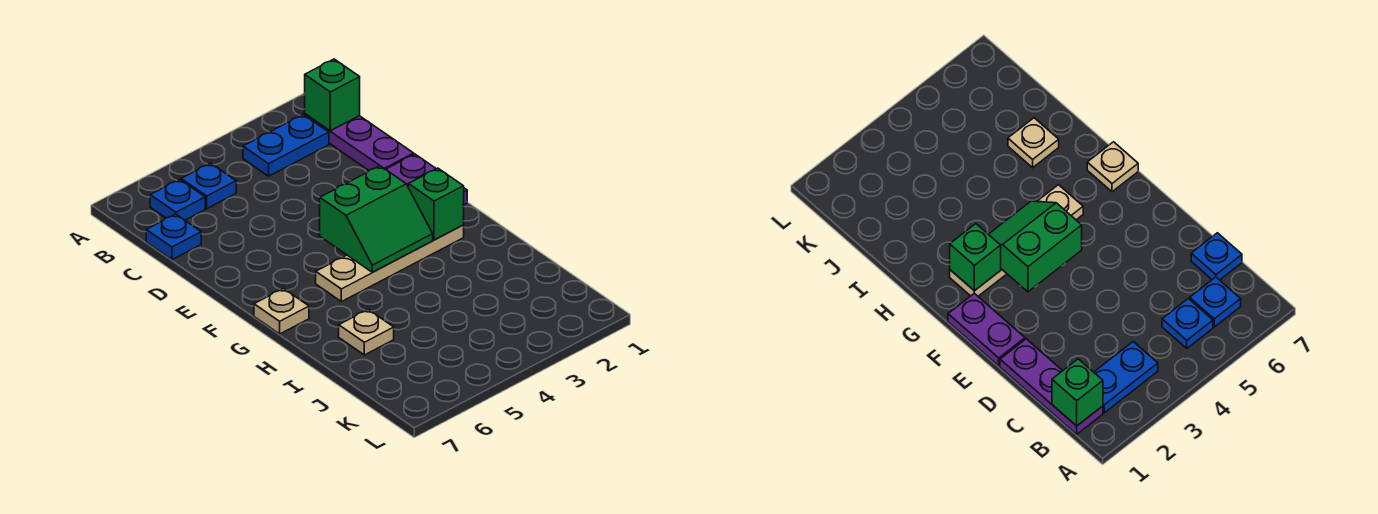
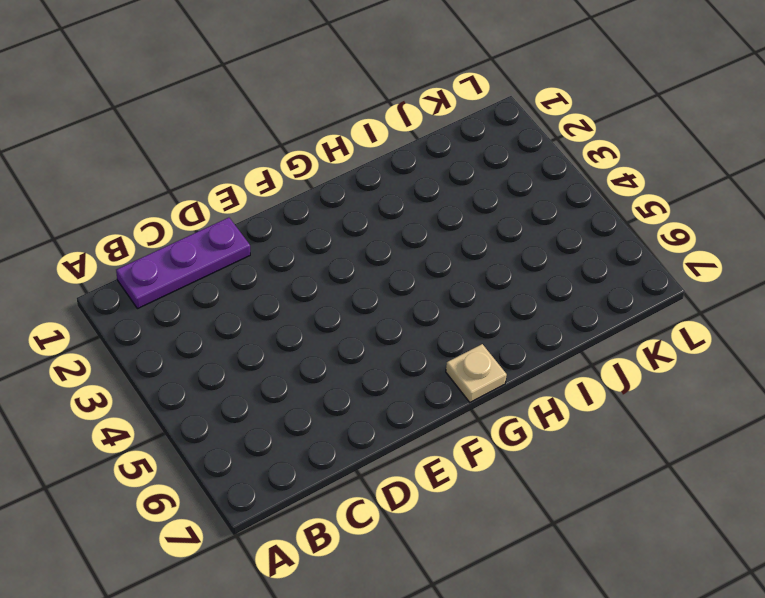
none -> blue plate B2:B3 level 1
none -> blue plate B5 level 1
none -> blue plate B6 level 1

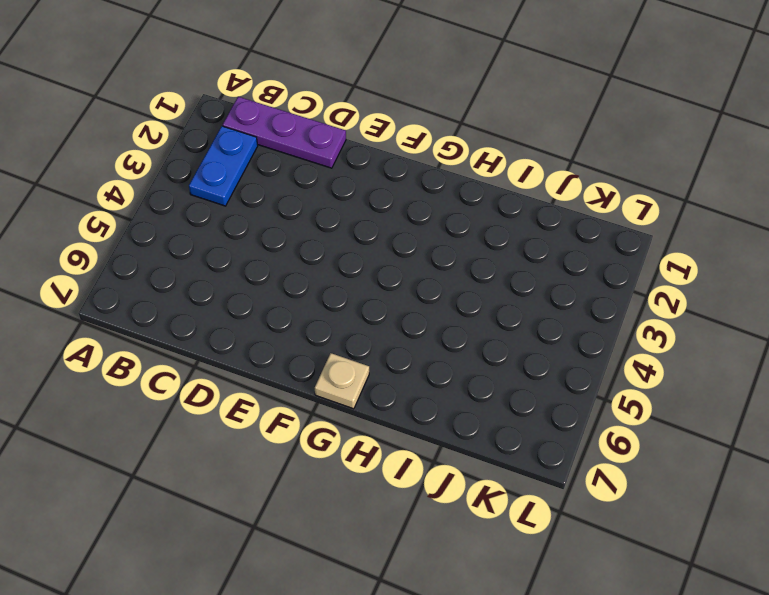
none -> blue plate B5 level 1
none -> blue plate B6 level 1
none -> blue plate C7 level 1

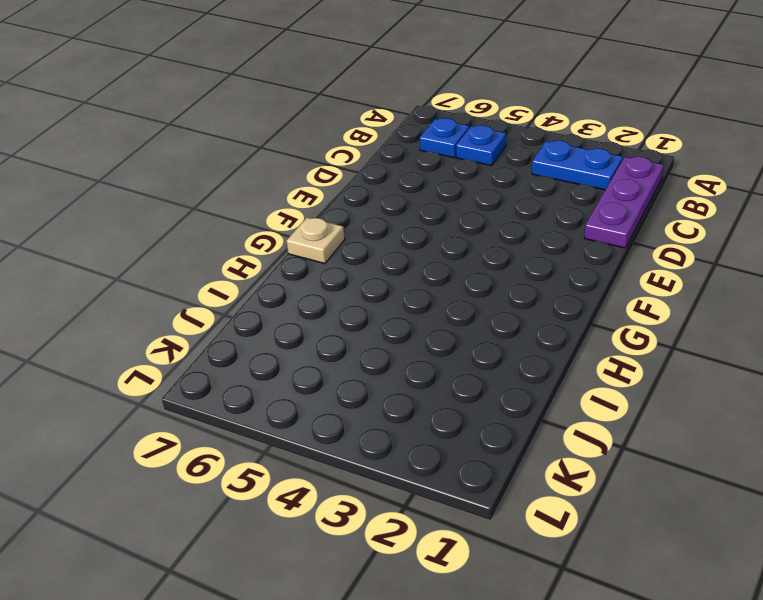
none -> blue plate C7 level 1
none -> purple plate E1:F1 level 1
none -> tan plate G2:G5 level 1

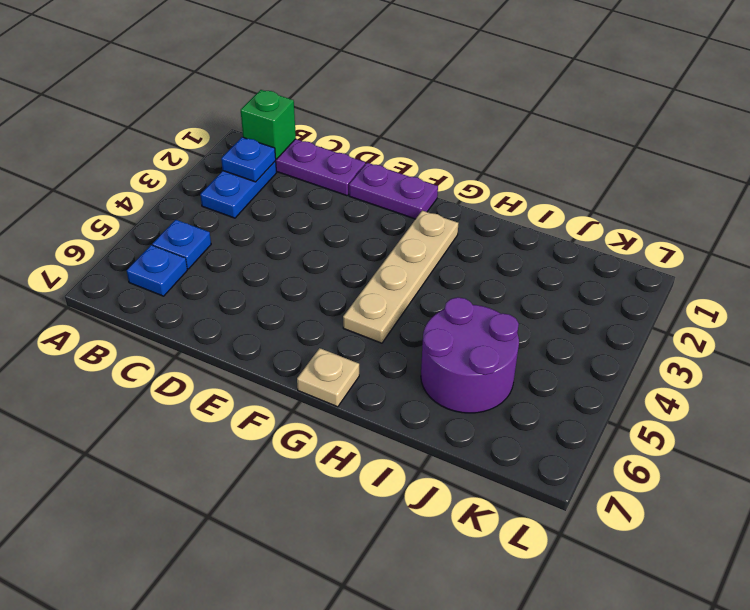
blue plate B2 level 2 -> blue plate C7 level 1
purple round brick I5:J6 level 1 -> tan plate I6 level 1
none -> green slope F3:G4 level 2 top F
none -> green brick G2 level 2

